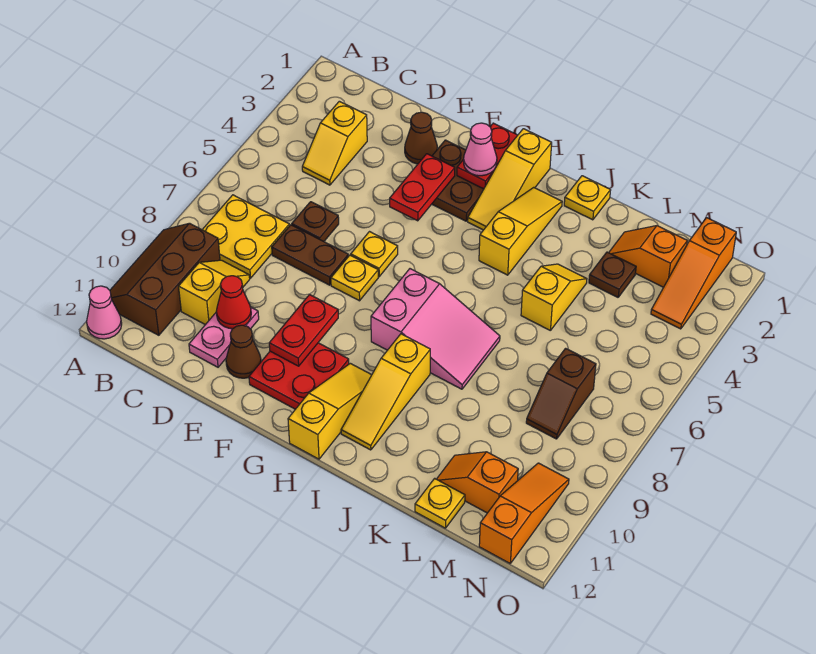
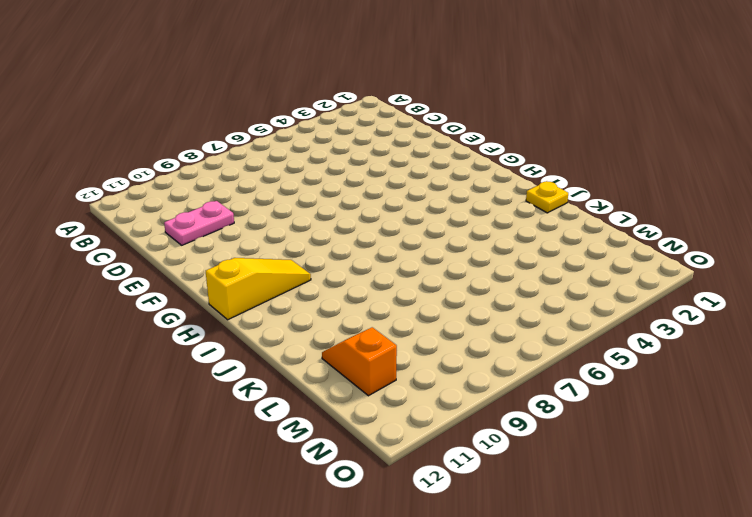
none -> brown slope A9:B11 level 1 top B
none -> pink cone A12 level 1
none -> yellow plate B7:C8 level 1
none -> yellow slope C3:C4 level 1 top 3

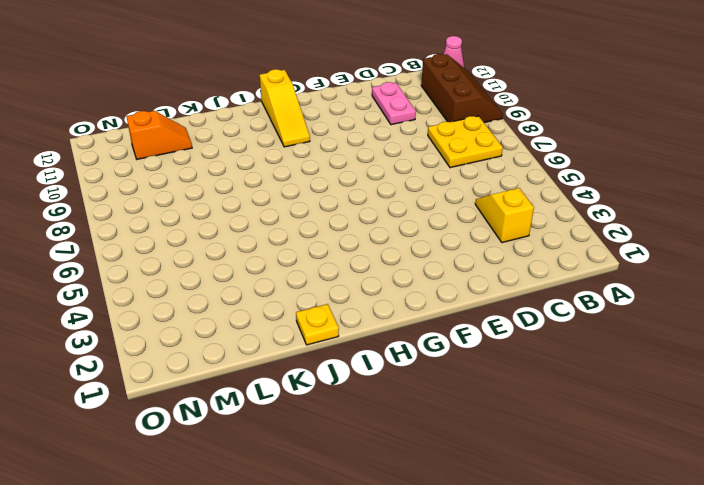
none -> yellow slope C9:C10 level 1 top 10
none -> brown plate D6 level 1
none -> brown plate D7:E7 level 1
none -> brown cone E2 level 1

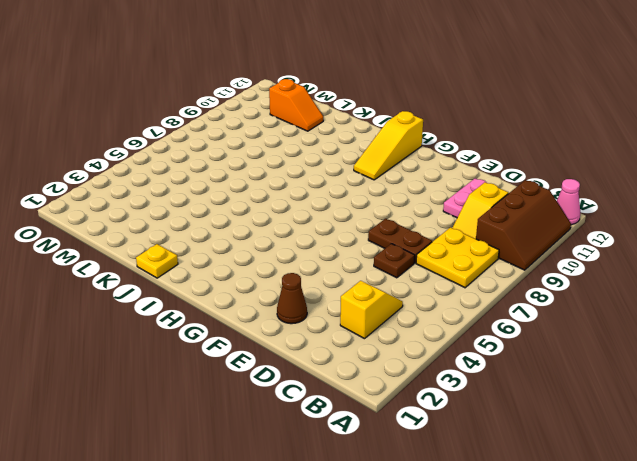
none -> brown cone E11 level 1
none -> brown plate F2:G3 level 1
none -> yellow plate F6 level 1
none -> yellow plate F7 level 1

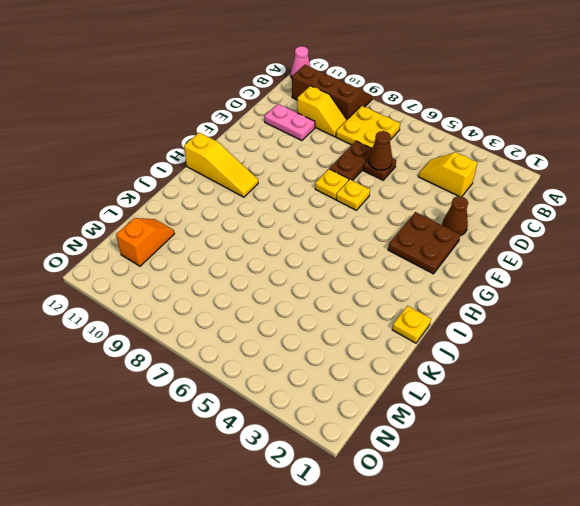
brown cone D6 level 2 -> brown cone E11 level 1
none -> red plate F10:G11 level 1
none -> yellow slope H1:H3 level 1 top 1
none -> pink slope H7:J8 level 1 top H
none -> yellow slope I2:I4 level 1 top 4

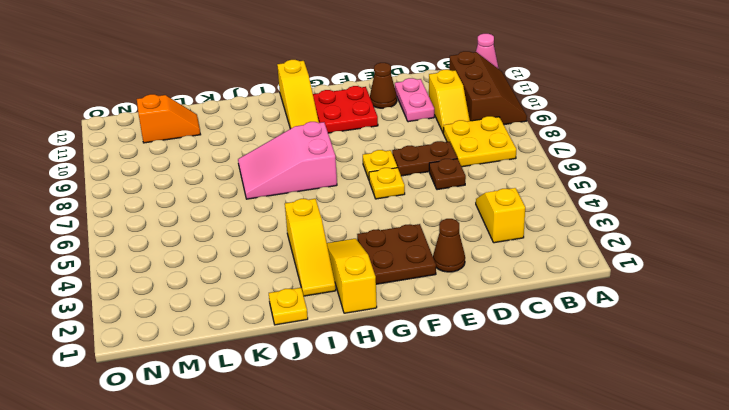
none -> yellow slope I9:I11 level 1 top 9
none -> yellow slope K4:K5 level 1 top 5
none -> orange slope L2:M2 level 1 top M
none -> brown plate L3 level 1

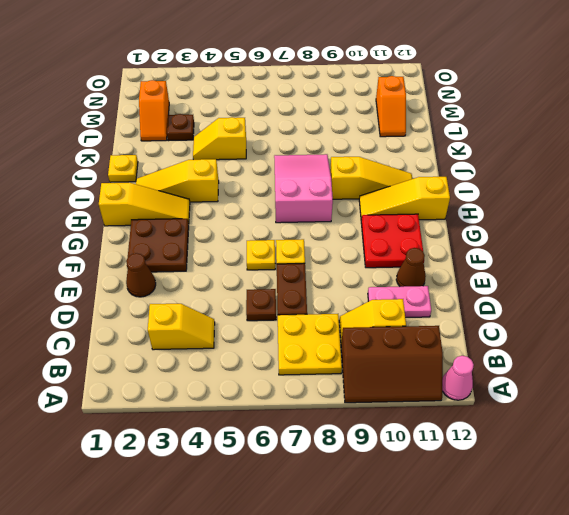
none -> yellow plate L12 level 1
none -> brown slope M7:M8 level 1 top 7
none -> orange slope N1:N3 level 1 top 1
none -> orange slope N10:N12 level 1 top 12

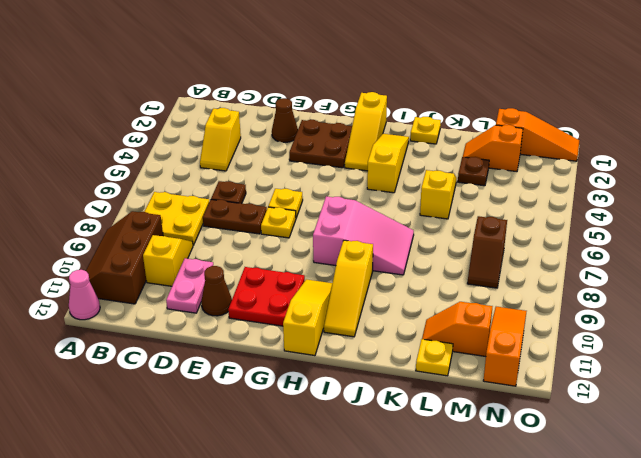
orange slope M1:O1 level 1 top M -> orange slope N1:N3 level 1 top 1
none -> red cone D10 level 2
none -> red plate F3:F4 level 2
none -> red plate F9:F10 level 2
none -> red plate G1:G2 level 2

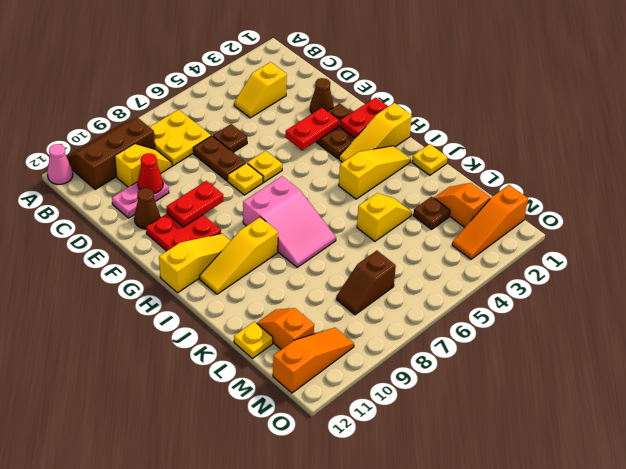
none -> pink cone G2 level 3

